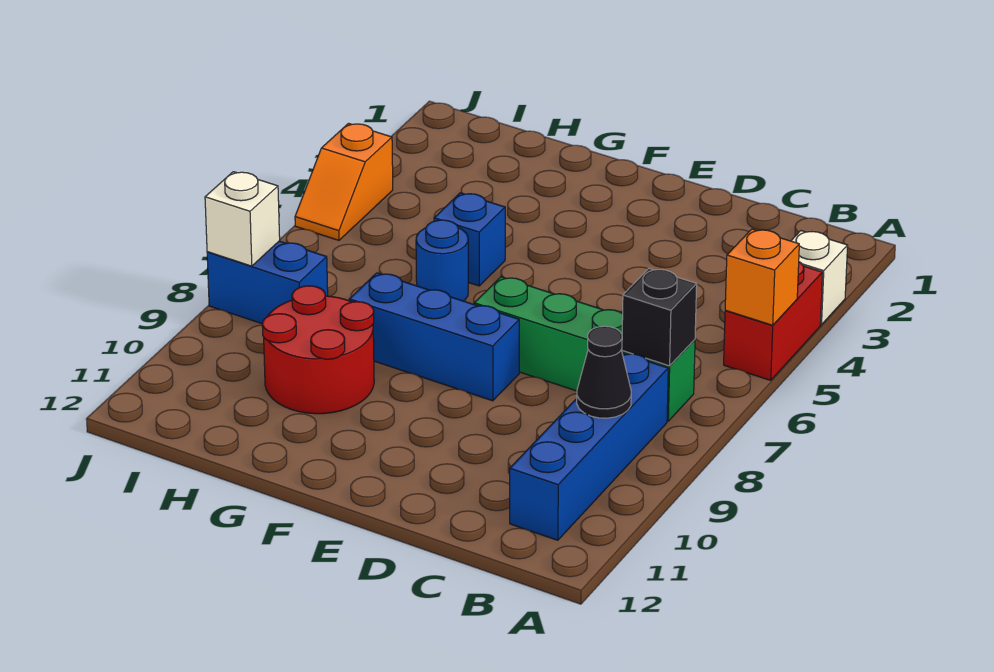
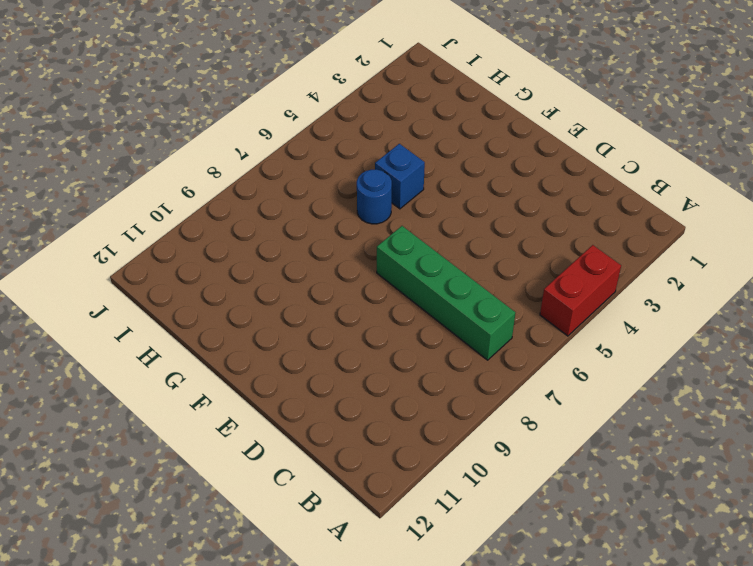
none -> white brick A3 level 1
none -> blue brick B8:B11 level 1
none -> blue brick E8:G8 level 1

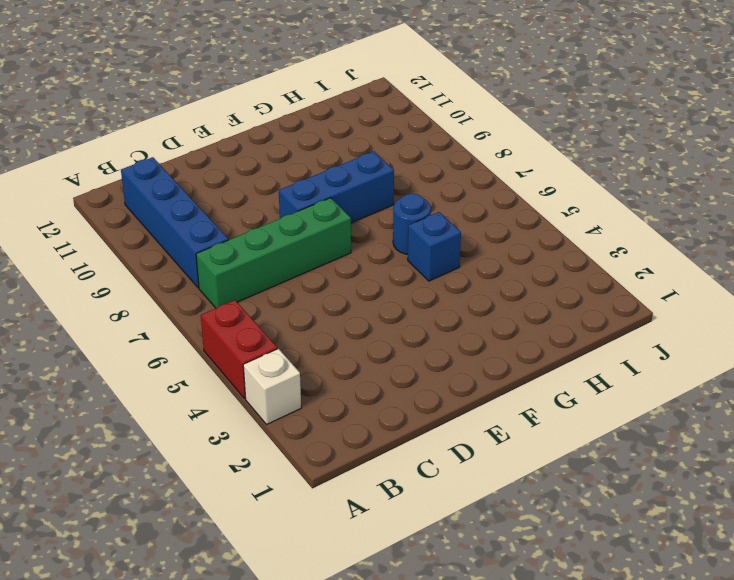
none -> red round brick G9:H10 level 1
none -> blue brick I8:J8 level 1
none -> orange slope J4:J5 level 1 top 4

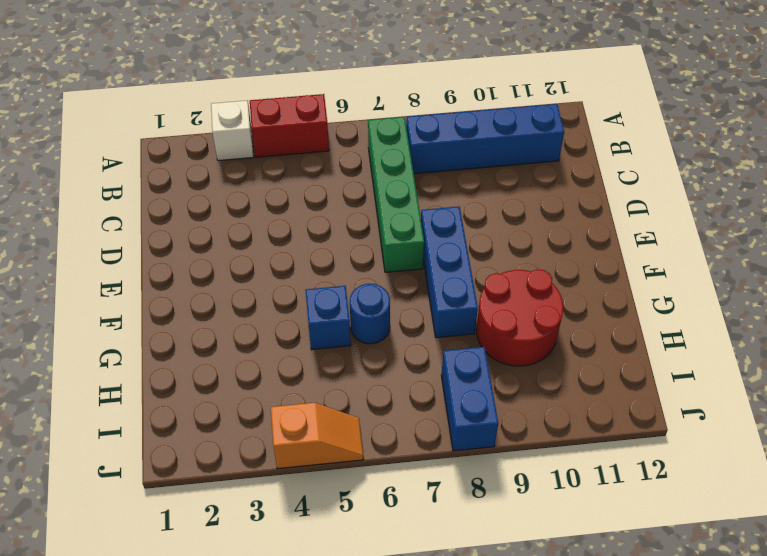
none -> orange brick A5 level 2
none -> black brick B7 level 2
none -> black cone B9 level 2

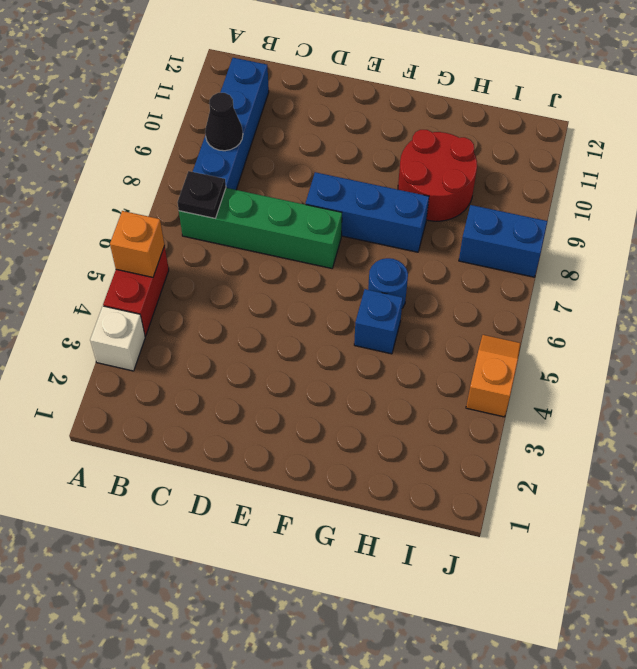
black plate B7 level 2 -> black brick B7 level 2
none -> white brick J8 level 2

